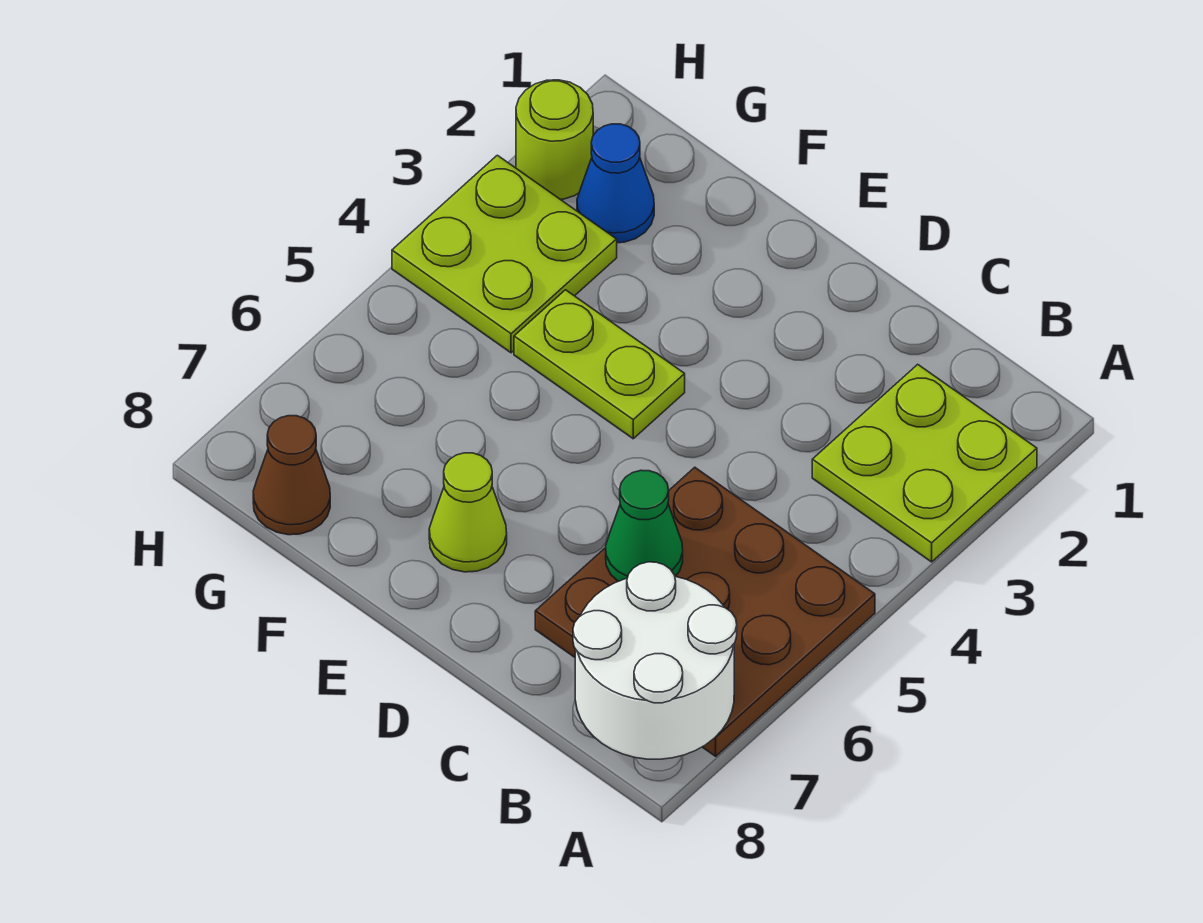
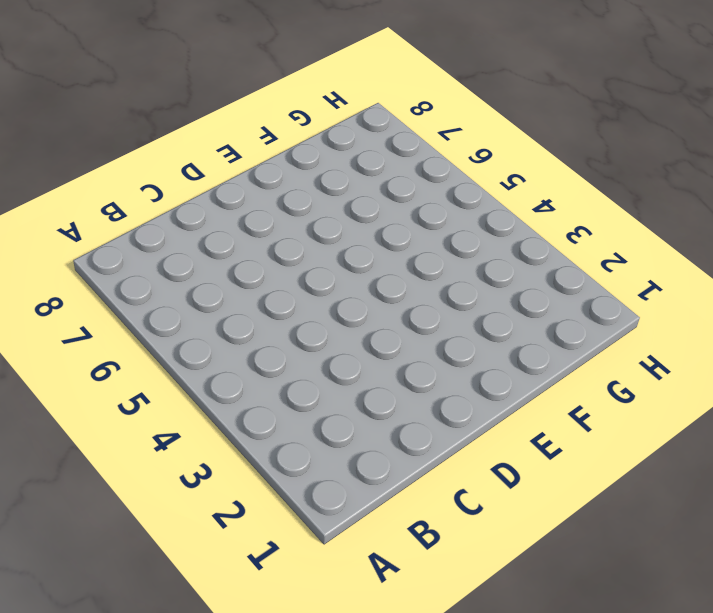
none -> lime plate A2:B3 level 1
none -> brown plate A5:C7 level 1

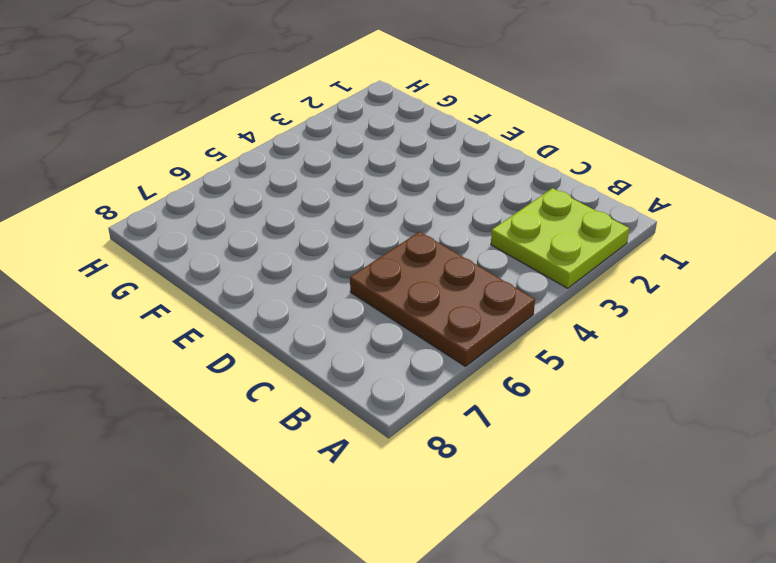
brown plate A5:C6 level 1 -> brown plate A5:C7 level 1
none -> lime plate E4:F4 level 1
none -> lime cone E7 level 1

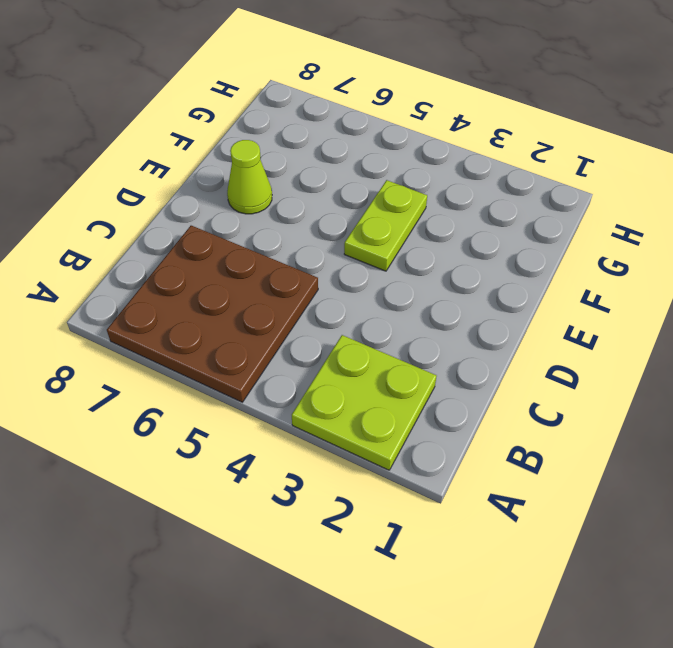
none -> blue cone G2 level 1
none -> lime plate G3:H4 level 1

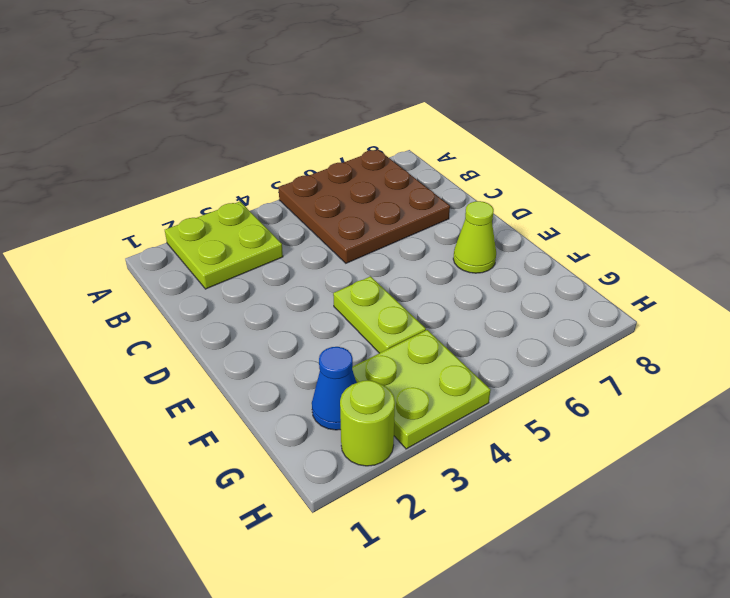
none -> brown cone G8 level 1
none -> white round brick A7:B8 level 2

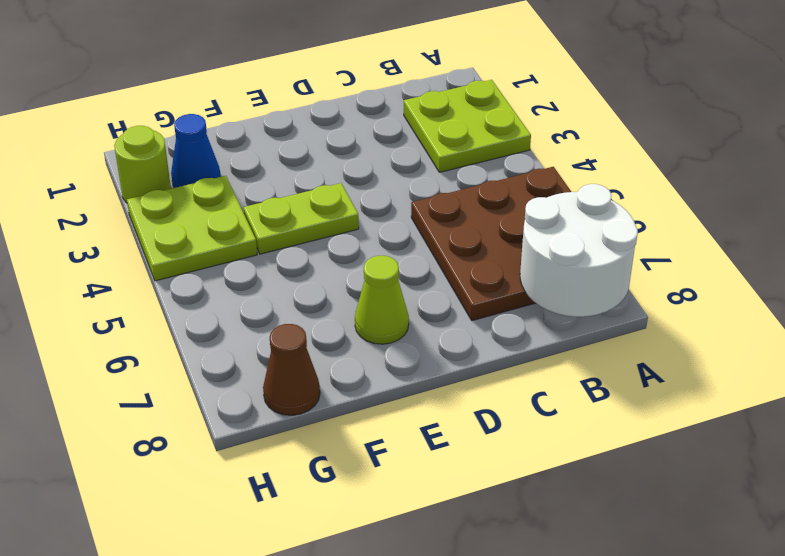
none -> green cone C6 level 2

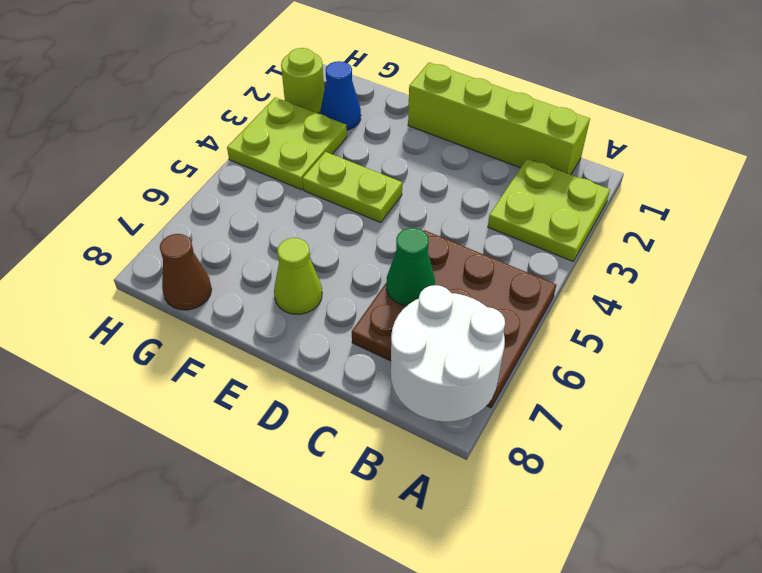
lime brick B1:E1 level 1 -> none

